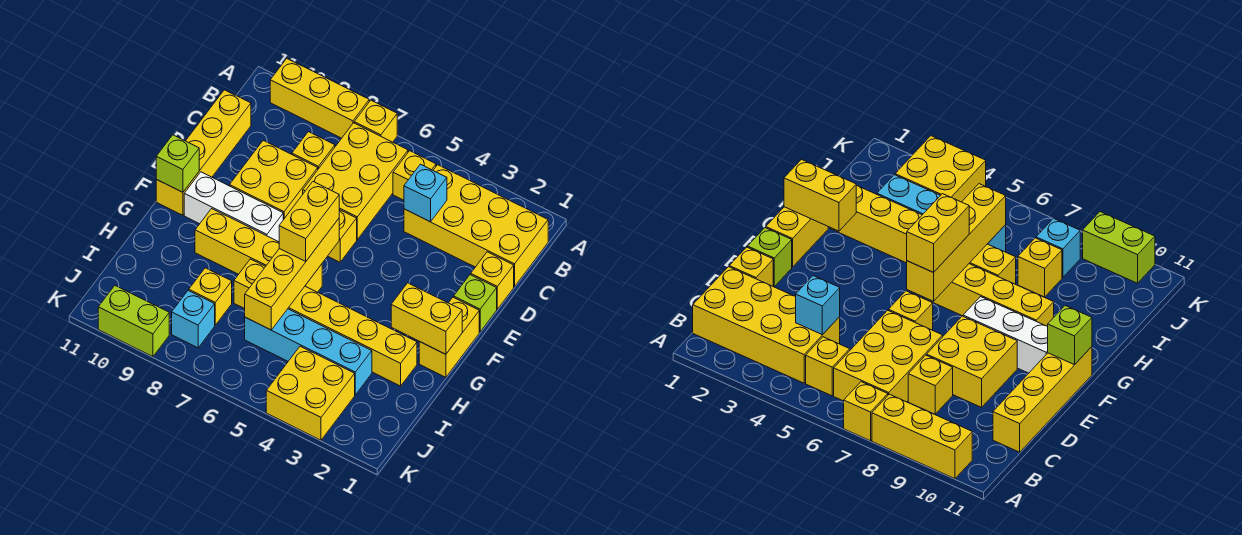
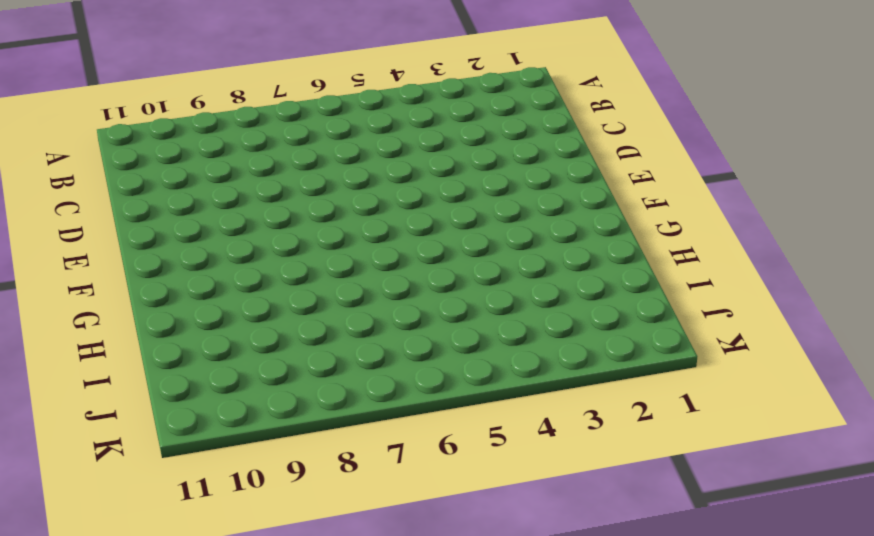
none -> yellow brick A7 level 1
none -> yellow brick A8:A10 level 1
none -> yellow brick B1:C4 level 1

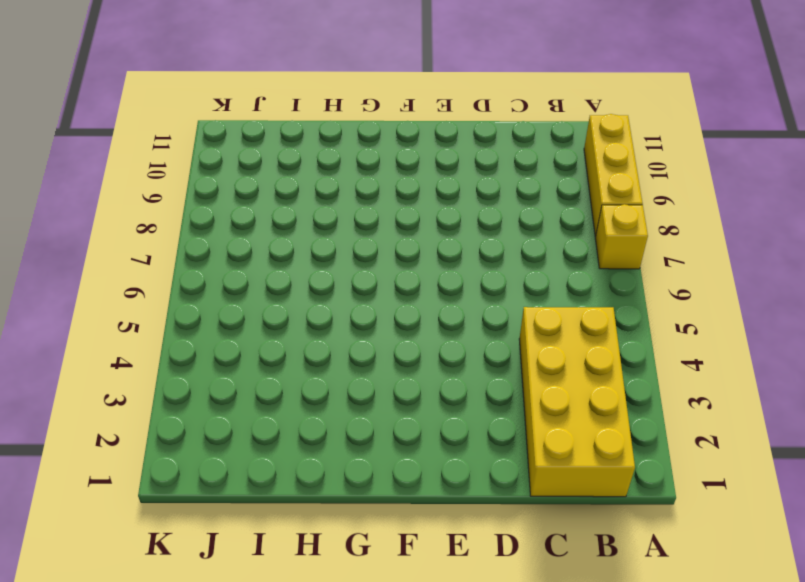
none -> yellow brick B5 level 1
none -> yellow brick B6:D7 level 1
none -> yellow brick C8 level 1

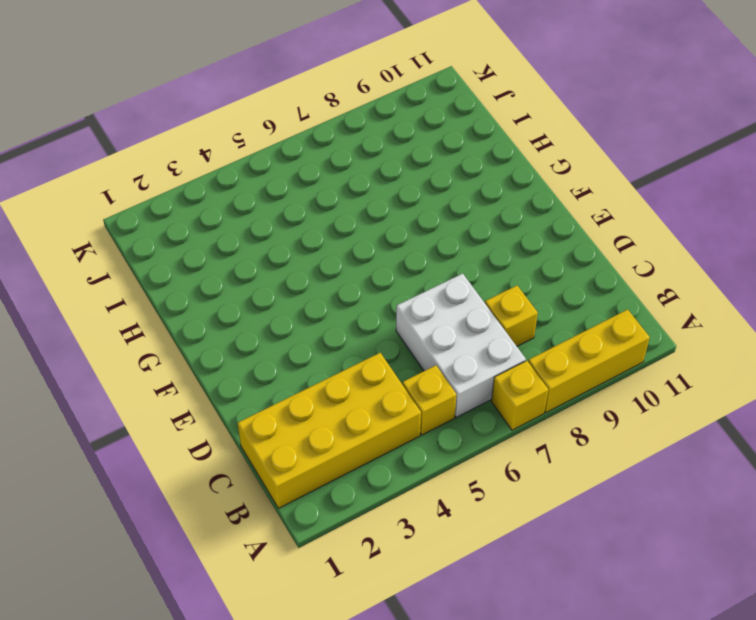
white brick B6:D7 level 1 -> yellow brick B6:D7 level 1
none -> yellow brick C11:F11 level 1
none -> yellow brick D1 level 1
none -> yellow brick D8:E9 level 1

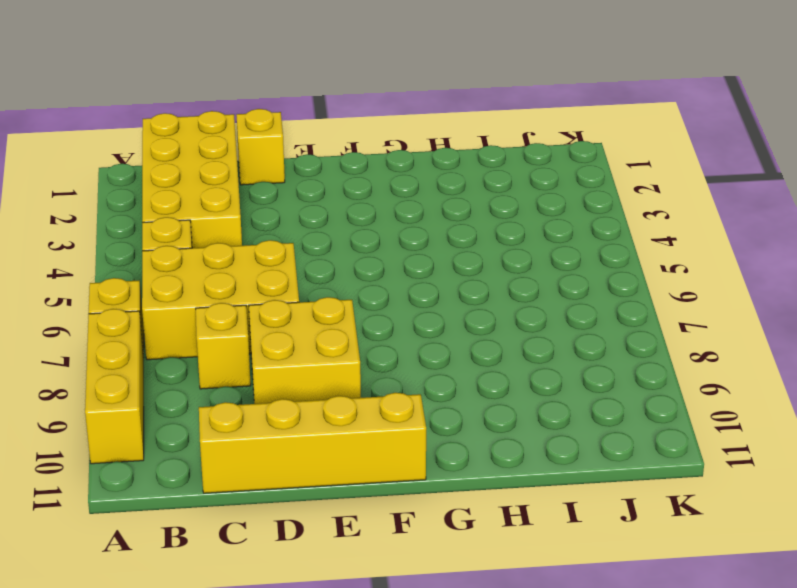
none -> lime brick E1 level 1
none -> yellow brick E6 level 1
none -> yellow brick F1:G1 level 1

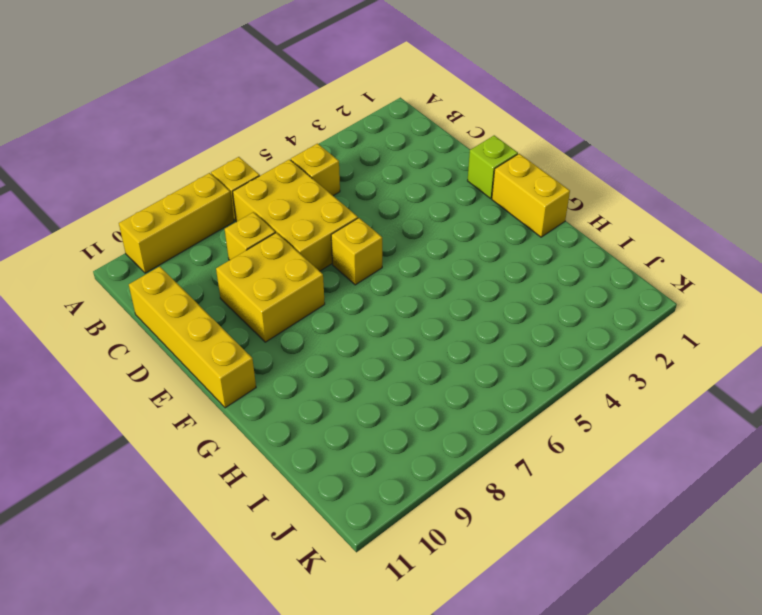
none -> yellow brick B1:C4 level 1
none -> yellow brick D1 level 1
none -> white brick F8:F10 level 1

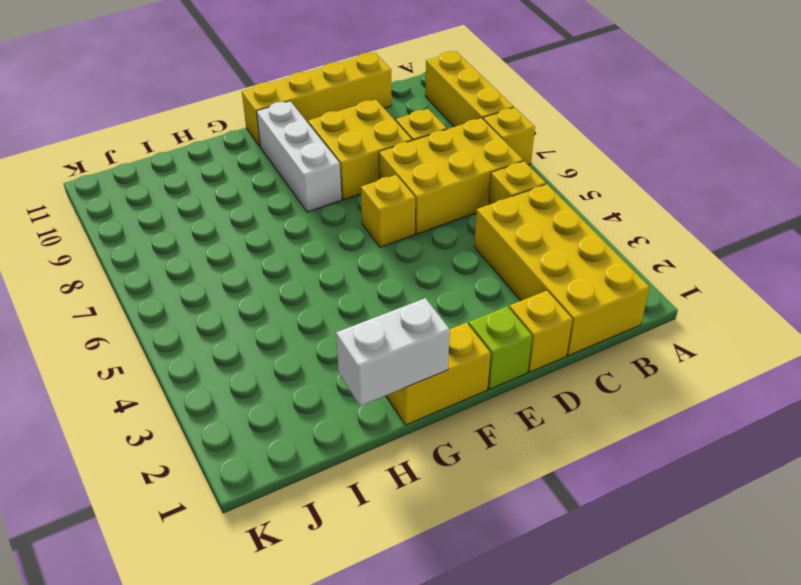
white brick G1:H1 level 2 -> yellow brick G1:G2 level 2
none -> yellow brick G6:G9 level 1
none -> yellow brick H2:H7 level 1
none -> cyan brick I3:I6 level 1

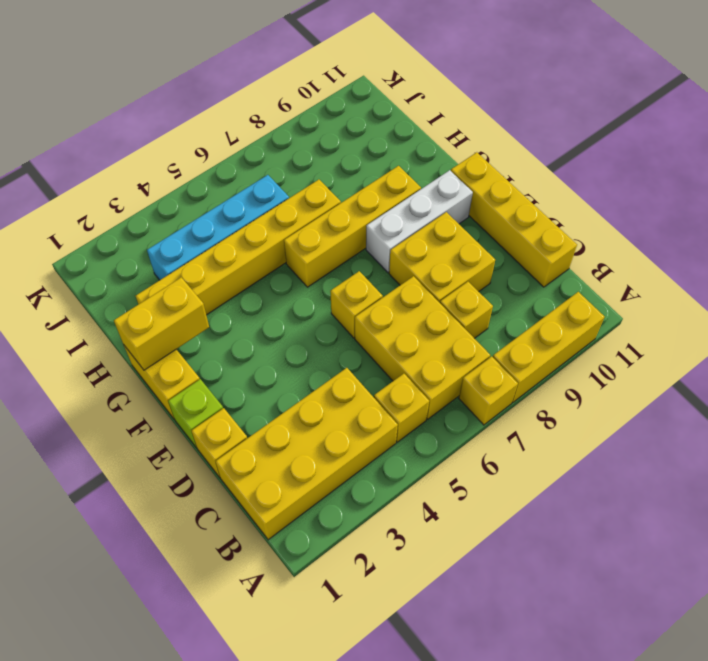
none -> yellow brick I8 level 1
none -> yellow brick J3:K4 level 1
none -> cyan brick J8 level 1

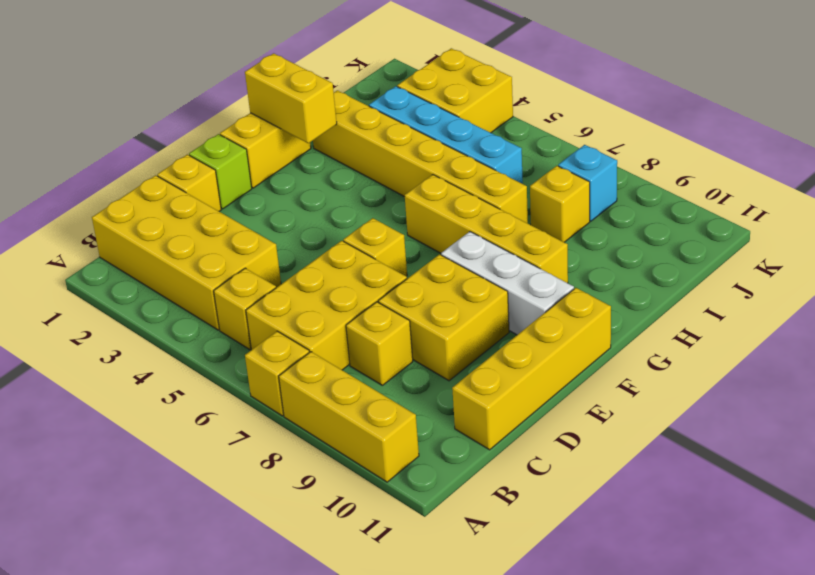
none -> lime brick K9:K10 level 1
none -> cyan brick C4 level 2
none -> yellow brick F6:I6 level 2

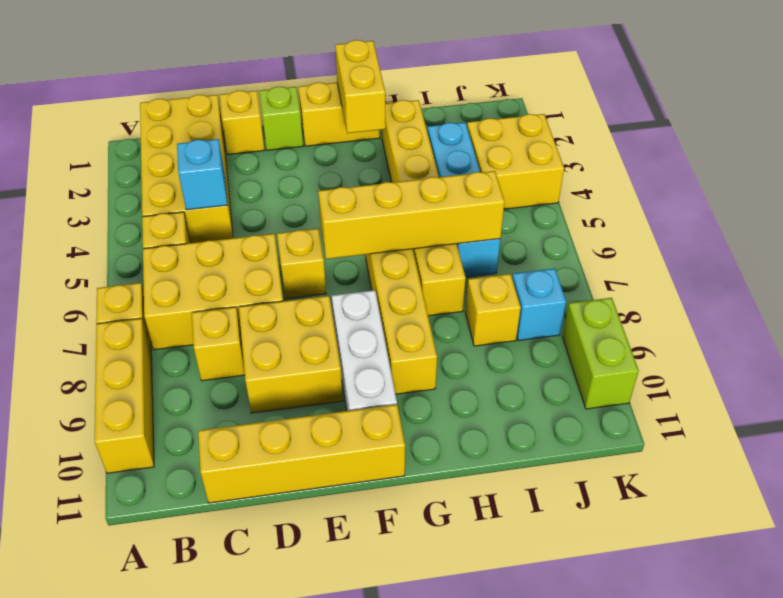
none -> lime brick F11 level 2
none -> yellow brick F6:G6 level 3

